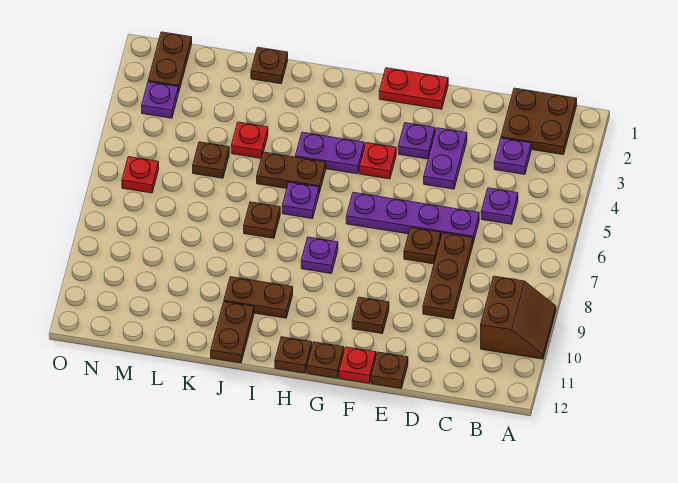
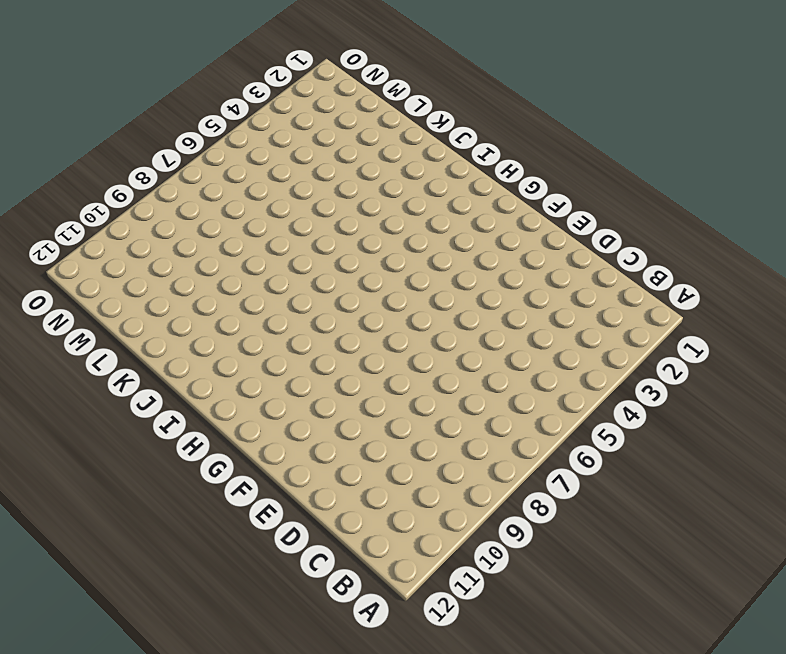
none -> brown slope A9:B10 level 1 top B
none -> brown plate B1:C2 level 1
none -> purple plate C3 level 1

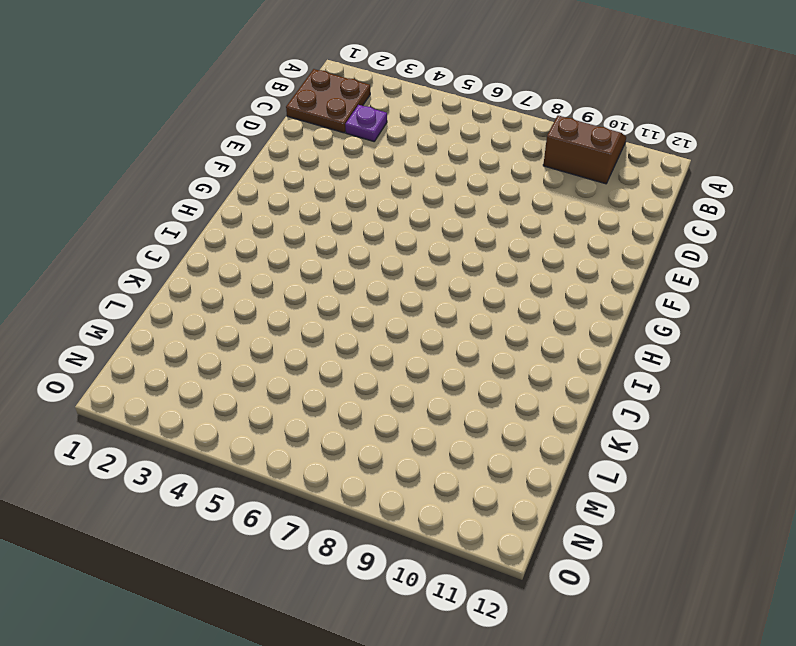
none -> purple plate C5 level 1
none -> purple plate D6:G6 level 1
none -> brown plate D7:D9 level 1

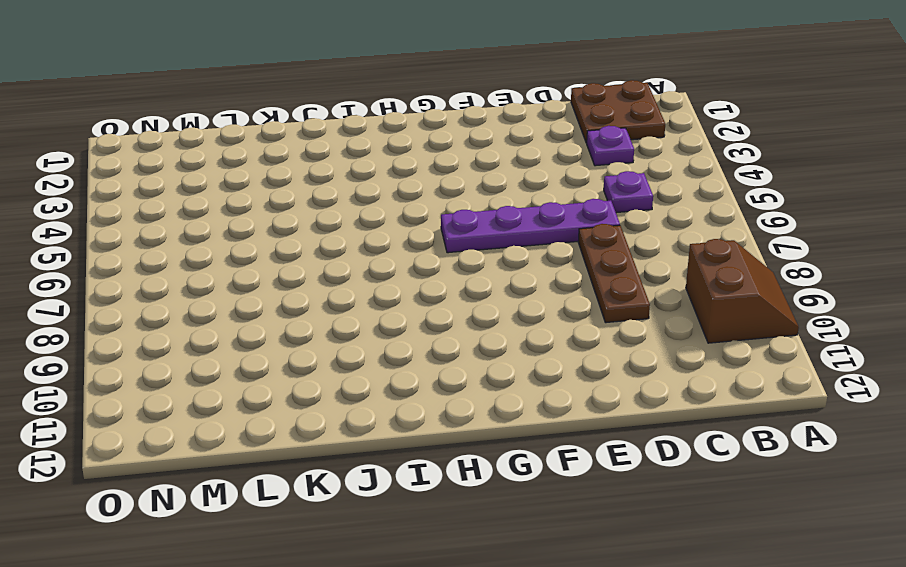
none -> purple plate E3:E4 level 1
none -> brown plate E7 level 1
none -> brown plate E12 level 1

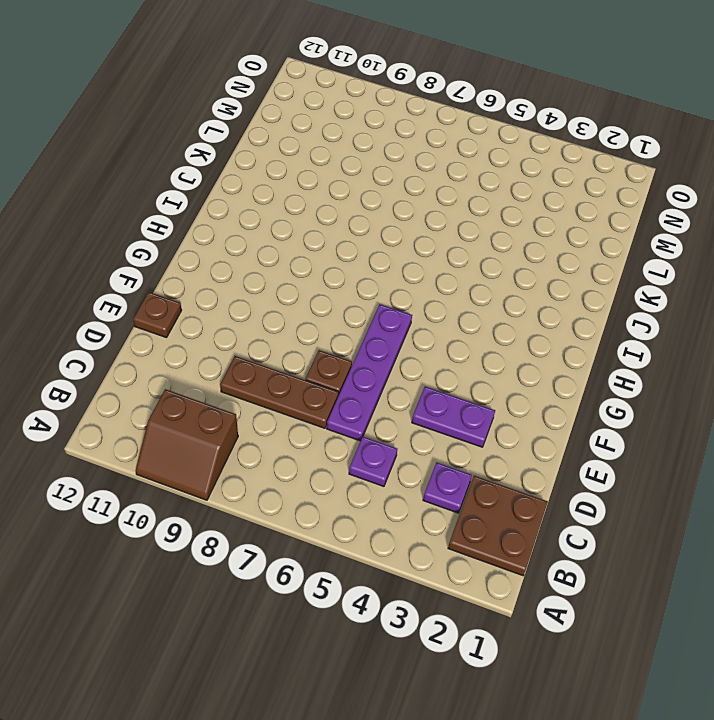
none -> red plate F1:G1 level 1
none -> purple plate F3 level 1
none -> brown plate F10 level 1

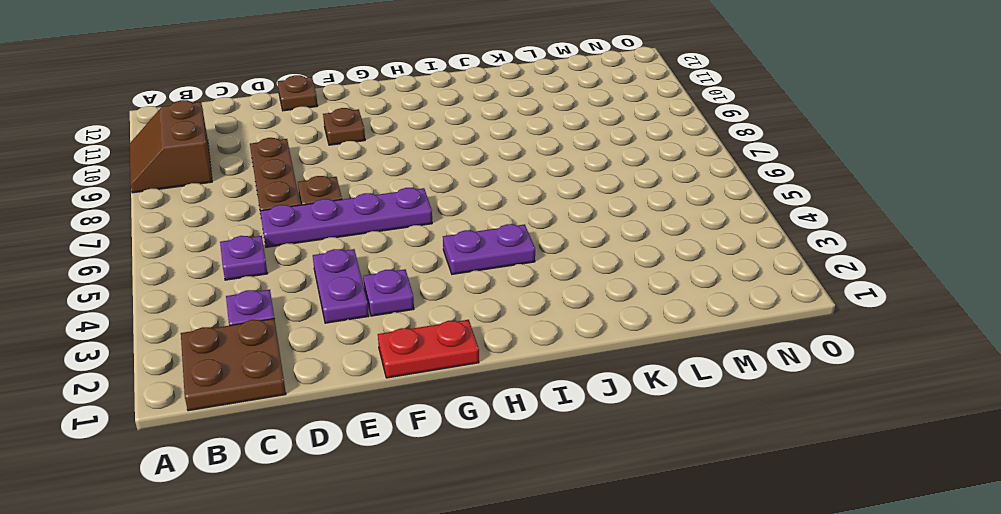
none -> red plate F12 level 1
none -> red plate G4 level 1
none -> brown plate G12 level 1

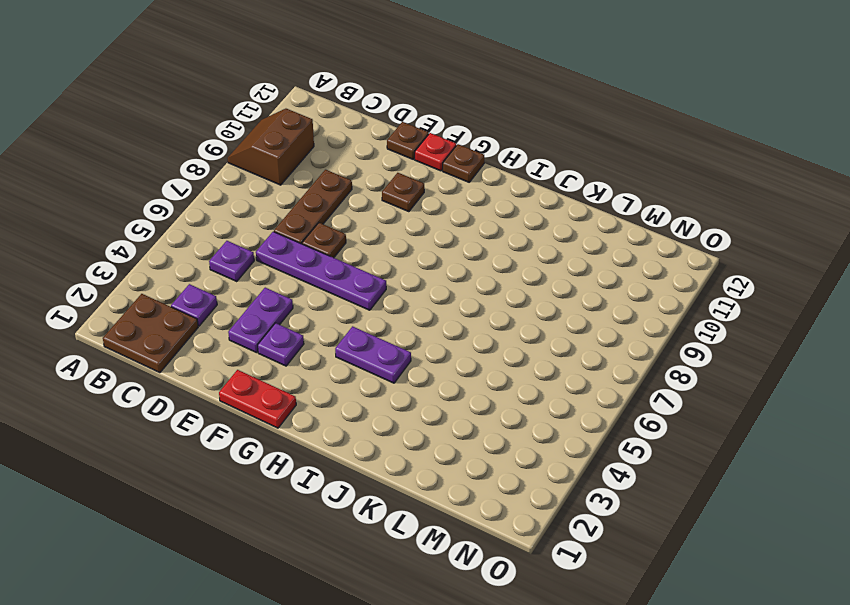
none -> red plate G4 level 1
none -> purple plate H8 level 1
none -> brown plate H12 level 1

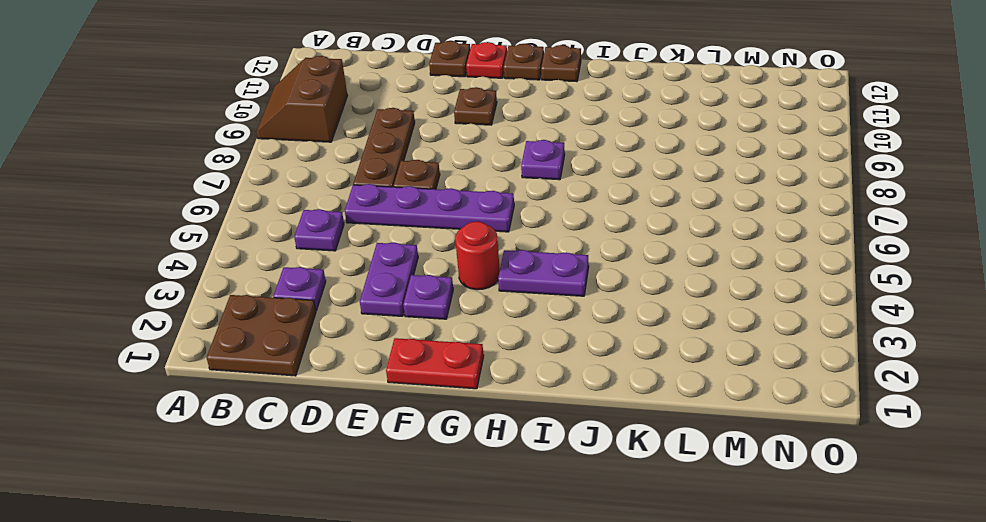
red round brick G4 level 1 -> red plate G4 level 1
none -> brown plate I5:J5 level 1
none -> purple plate I6 level 1
none -> brown plate I10:J10 level 1

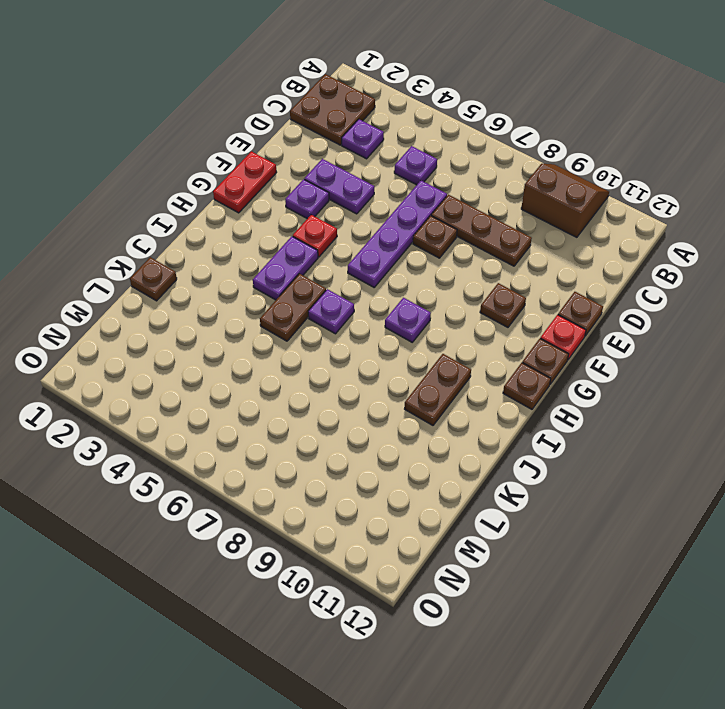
none -> brown plate J7 level 1
none -> brown plate J11:J12 level 1
none -> red plate K4 level 1

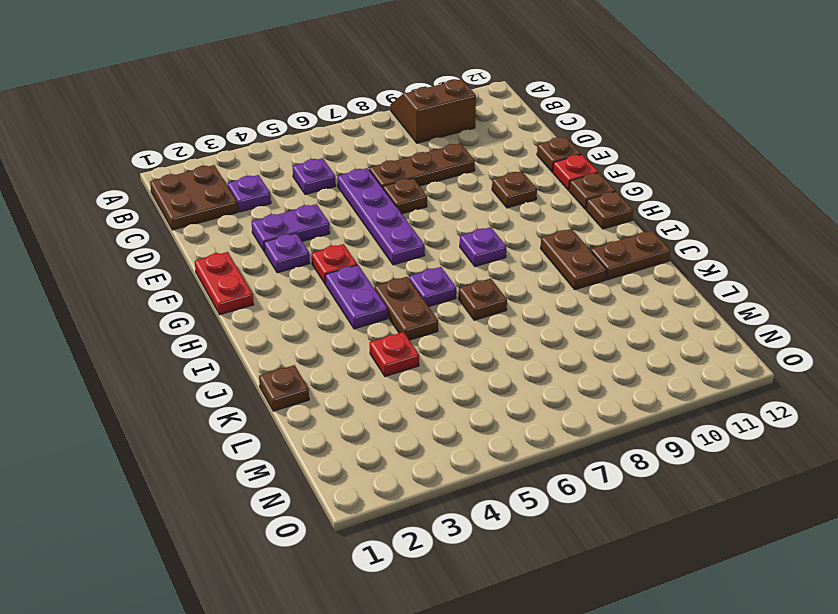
none -> brown plate L5 level 1
none -> brown plate N1:N2 level 1
none -> purple plate N3 level 1

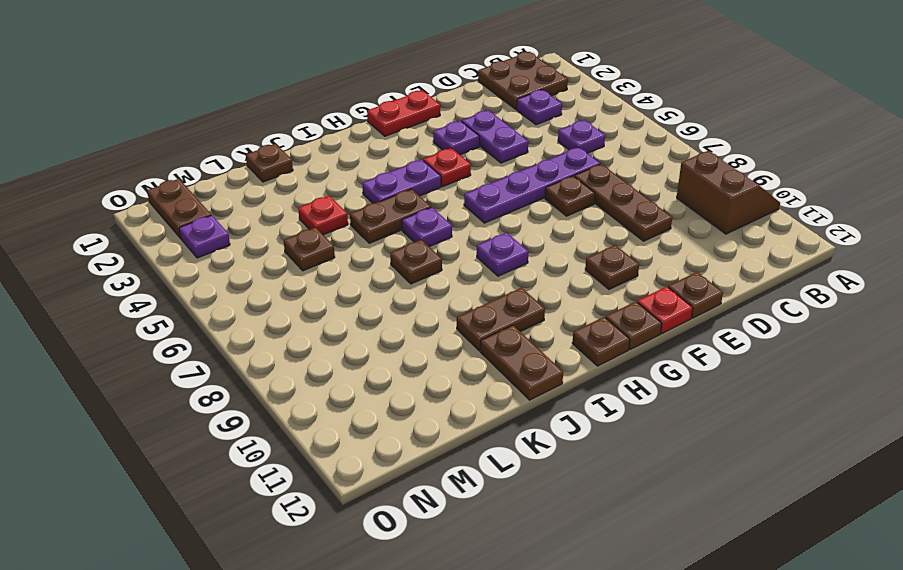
none -> red plate N6 level 1

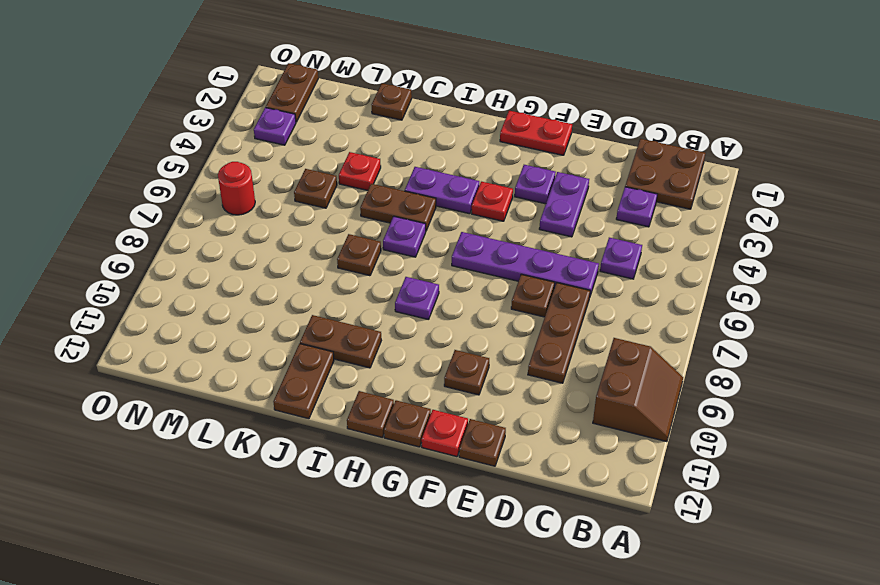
red round brick N6 level 1 -> red plate N6 level 1

